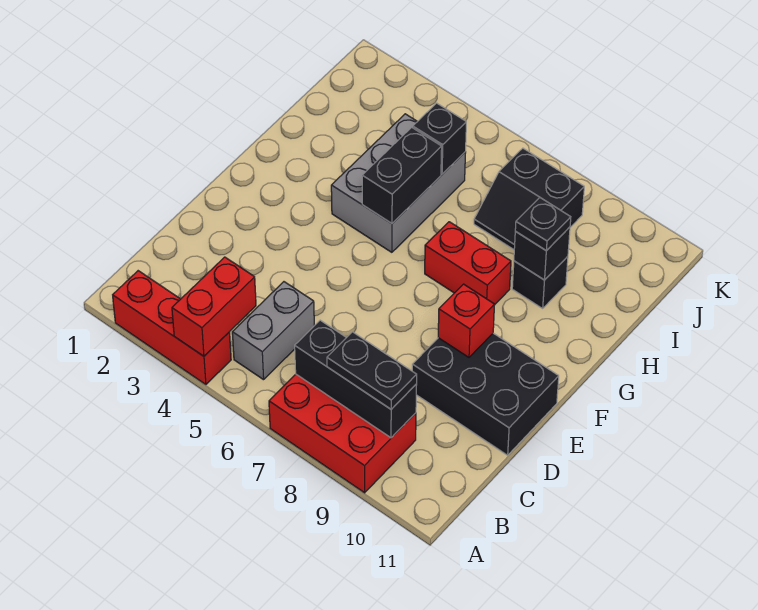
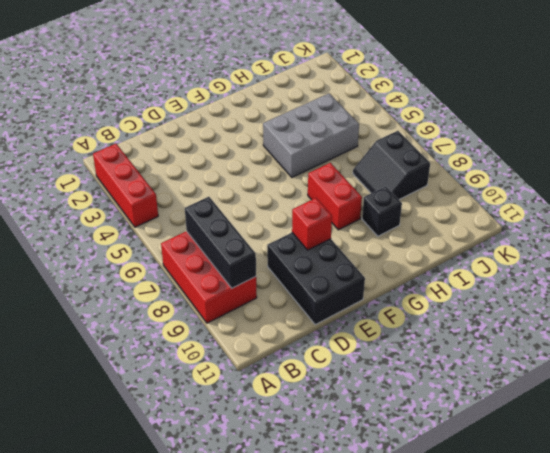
none -> grey brick B5:C5 level 1
none -> red brick A4:B4 level 2
none -> black brick G5:H5 level 2

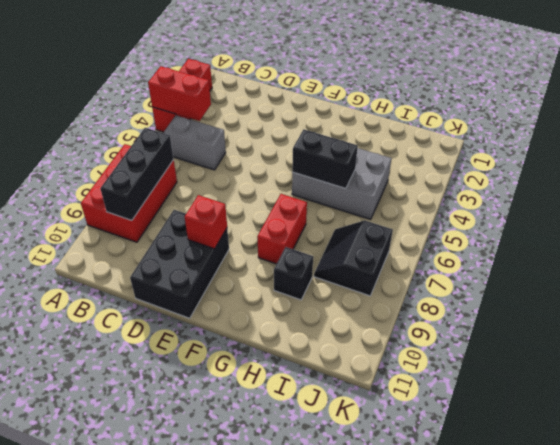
none -> black brick H9 level 2
none -> black brick I5 level 2
none -> black plate B8:B9 level 3

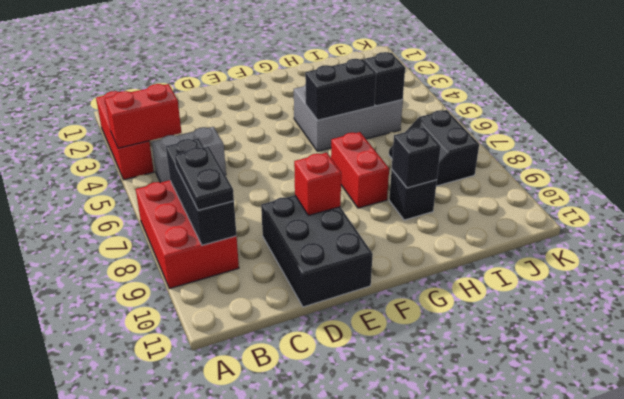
none -> black plate H9 level 3

